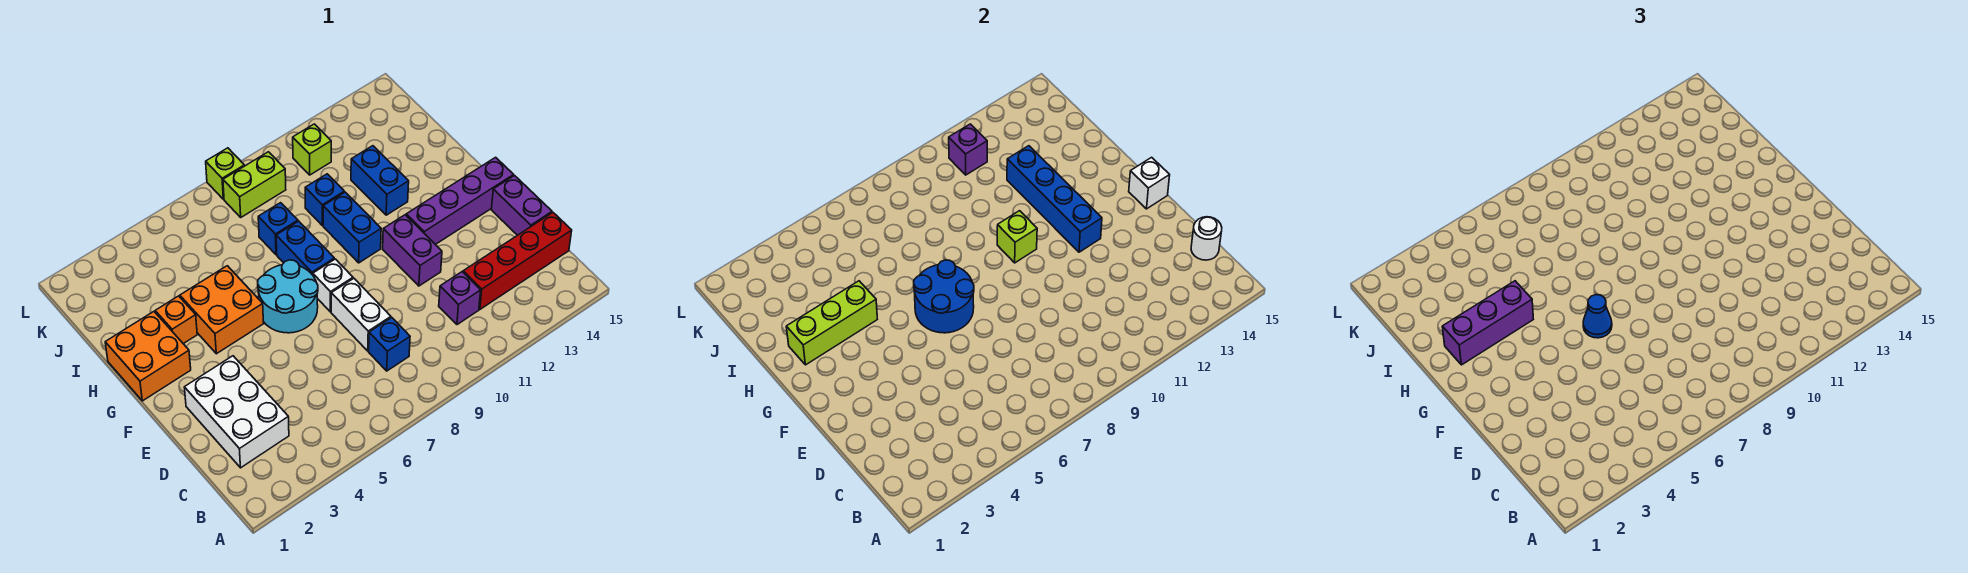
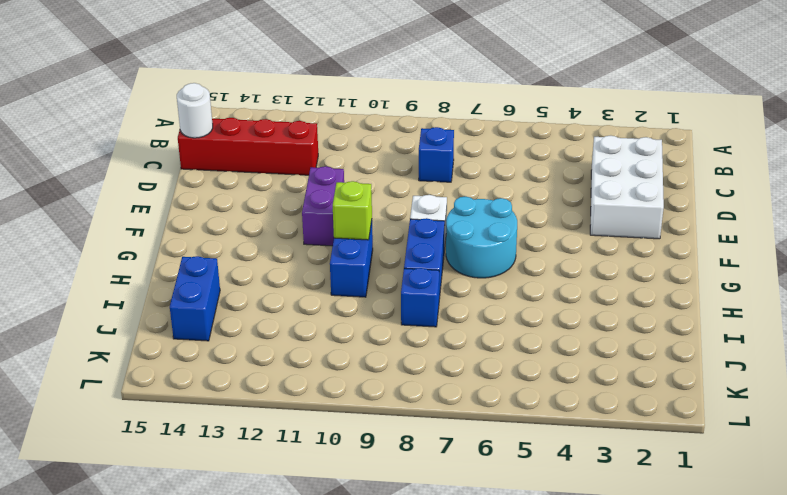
blue brick I14:J14 level 1 -> blue brick H12:I12 level 1
none -> purple brick C11 level 1
none -> white brick D8:E8 level 1
none -> purple brick D15:E15 level 1
none -> purple brick F12:F15 level 1

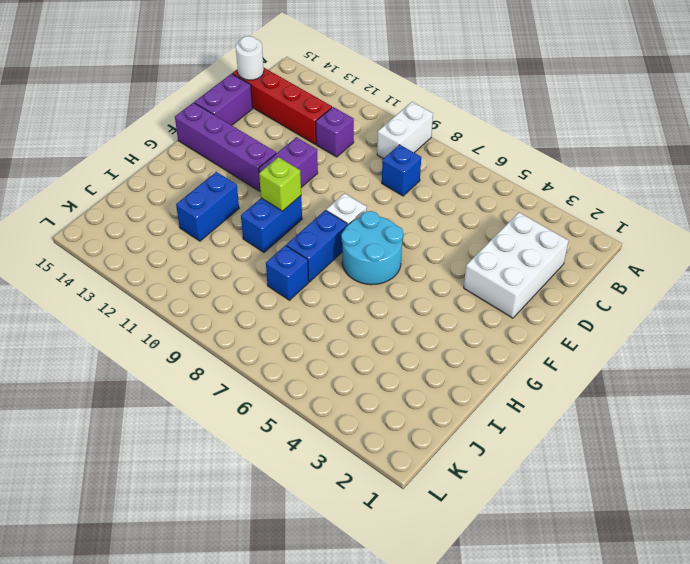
white brick A9:B9 level 1 -> white brick D8:E8 level 1
none -> orange brick G1:H2 level 1
none -> orange brick G4:H5 level 1
none -> orange brick H3 level 1
none -> blue brick I10 level 1

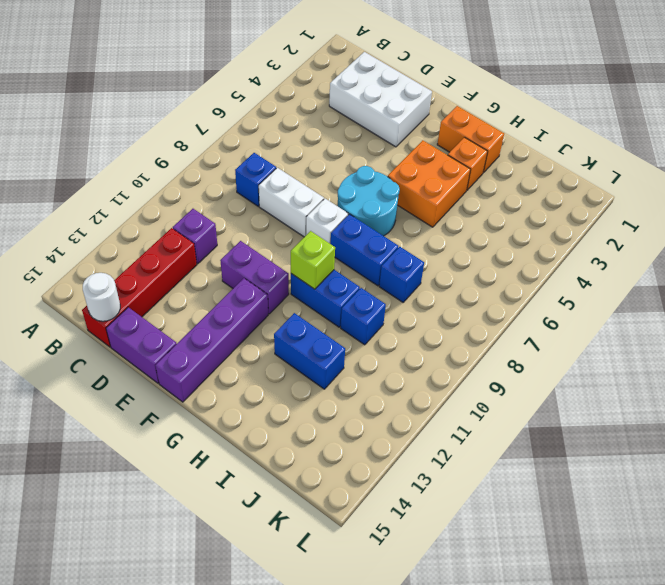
orange brick G2:H2 level 1 -> orange brick G1:H2 level 1
none -> lime brick K8:K9 level 1
none -> lime brick K11 level 1
none -> lime brick L8 level 1
none -> blue round brick F6:G7 level 2

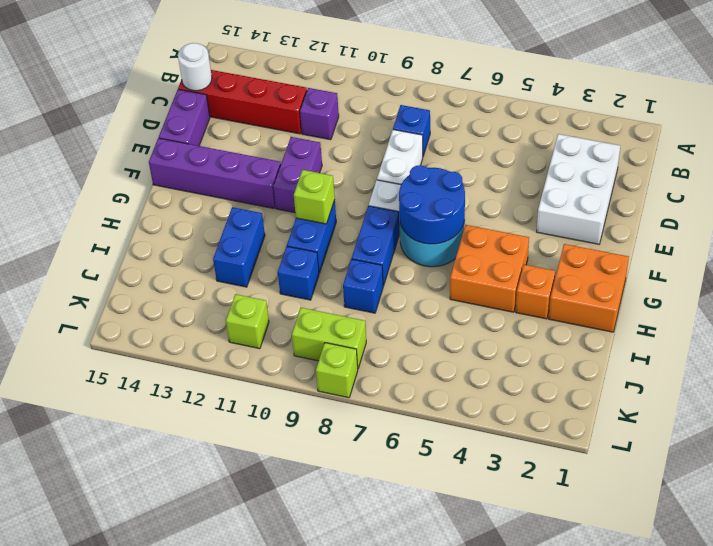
none -> blue brick F12:I12 level 2
none -> white brick F15 level 2
none -> lime brick H2:H4 level 2
none -> purple brick K11 level 2

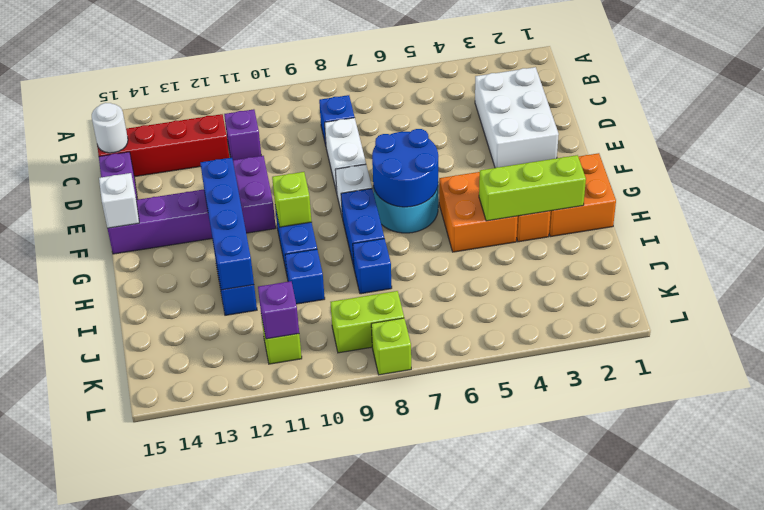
none -> blue cone F6 level 3
none -> purple brick H2:H4 level 3

